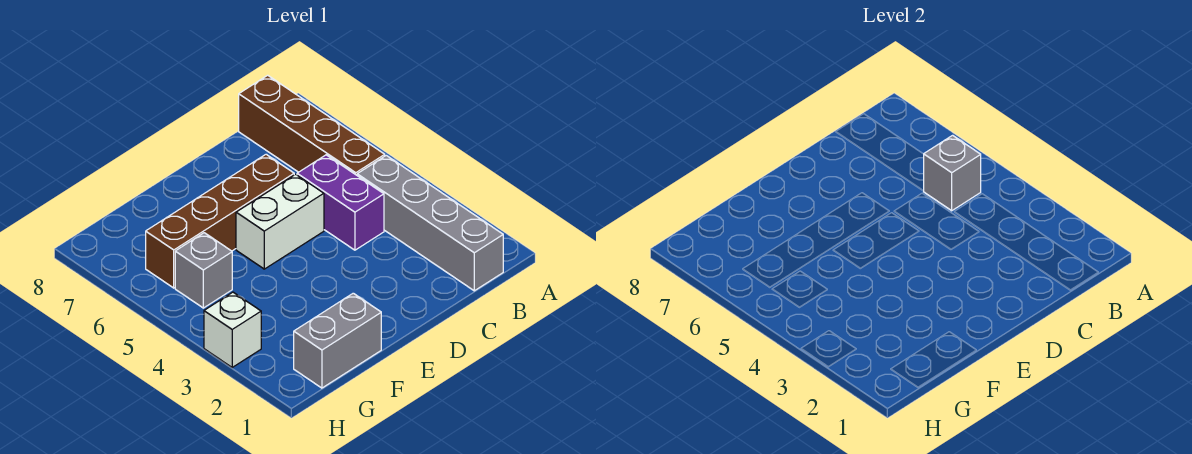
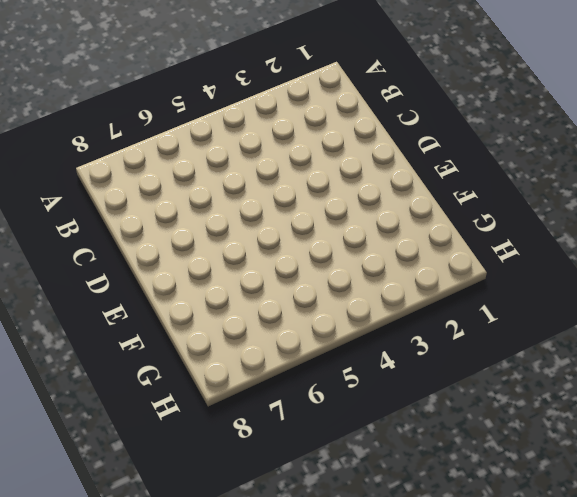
none -> grey brick B1:B4 level 1
none -> brown brick B5:B8 level 1

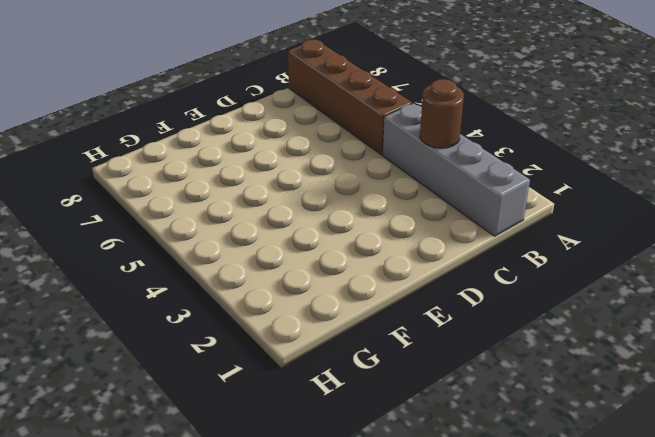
brown round brick B3 level 2 -> none
none -> purple brick C4:C5 level 1
none -> white brick D5:E5 level 1

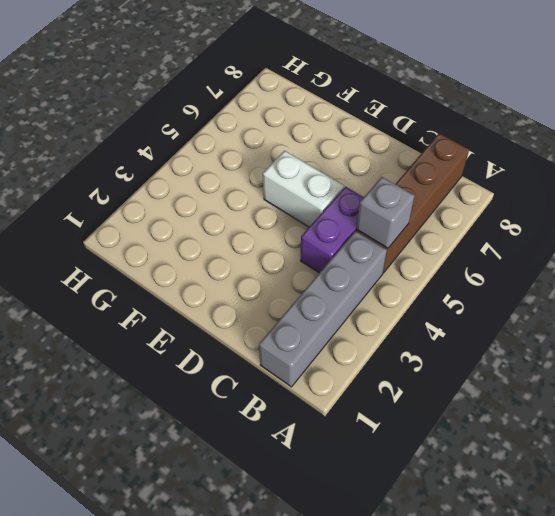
none -> brown brick D6:G6 level 1
none -> grey brick F1:G1 level 1

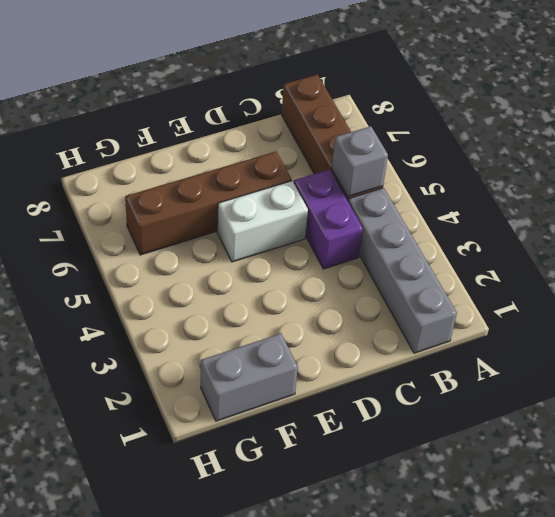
none -> grey brick G5 level 1
none -> white brick H3 level 1

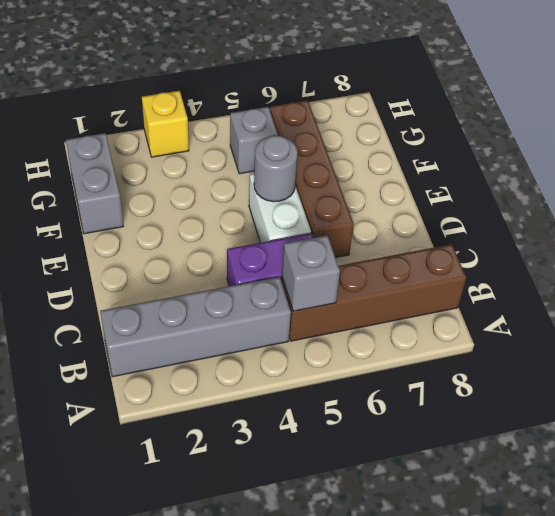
grey round brick E5 level 2 -> none
yellow brick H3 level 1 -> white brick H3 level 1

